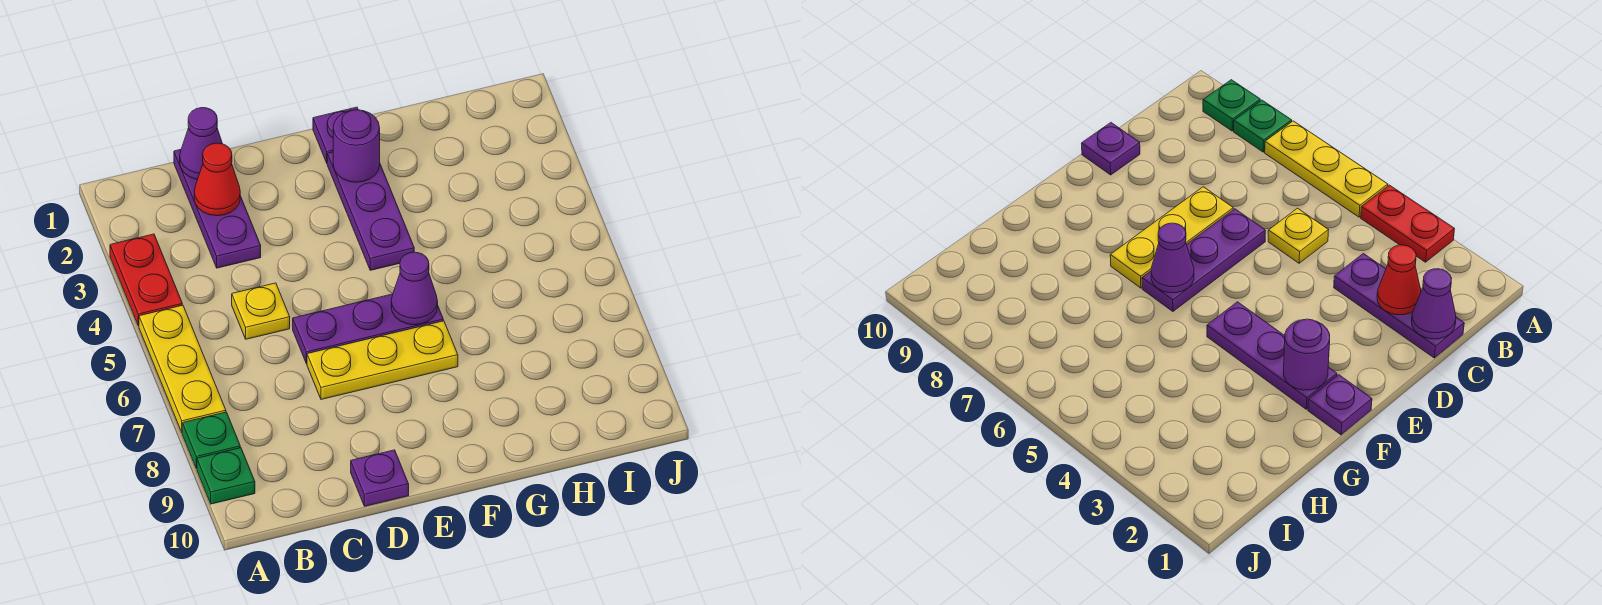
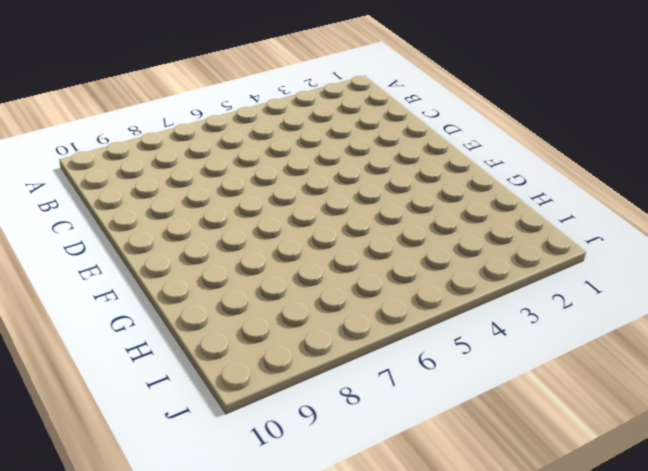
none -> red plate A3:A4 level 1
none -> yellow plate A5:A7 level 1
none -> green plate A8 level 1

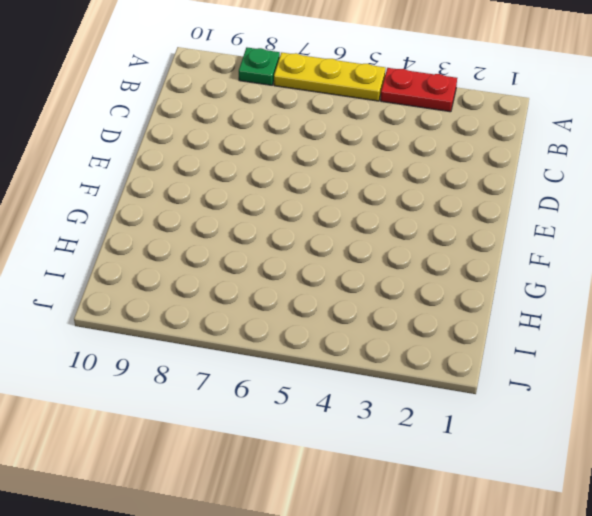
none -> green plate A9 level 1
none -> purple plate C1:C3 level 1
none -> yellow plate C5 level 1

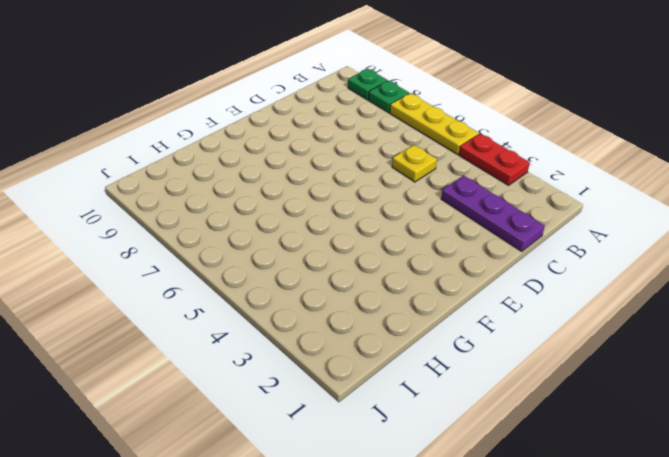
none -> purple plate D6:F6 level 1
none -> yellow plate D7:F7 level 1
none -> purple plate D10 level 1

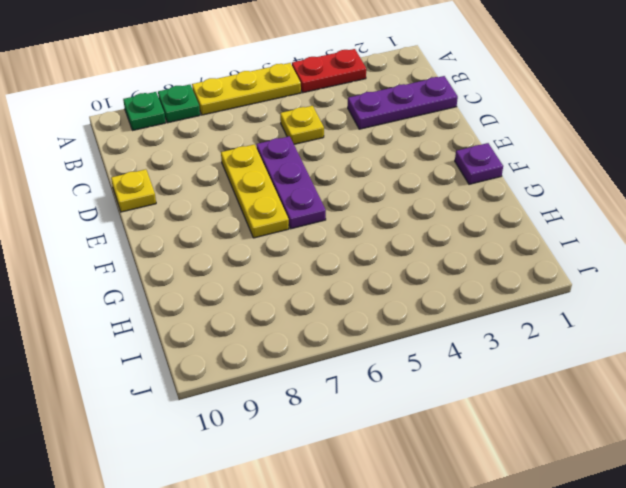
yellow plate D10 level 1 -> purple plate D10 level 1
none -> purple plate F2:F4 level 1
none -> purple cone C1 level 2
none -> red cone C2 level 2

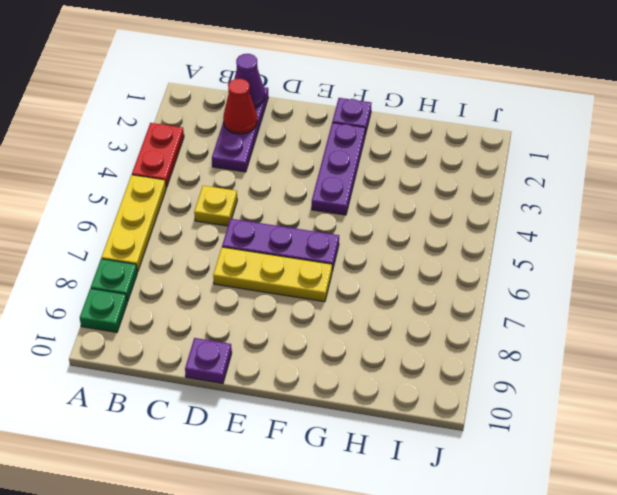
none -> purple round brick F2 level 2
none -> purple cone F6 level 2

